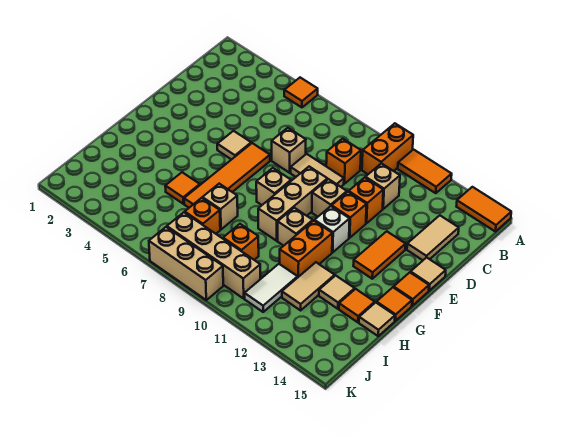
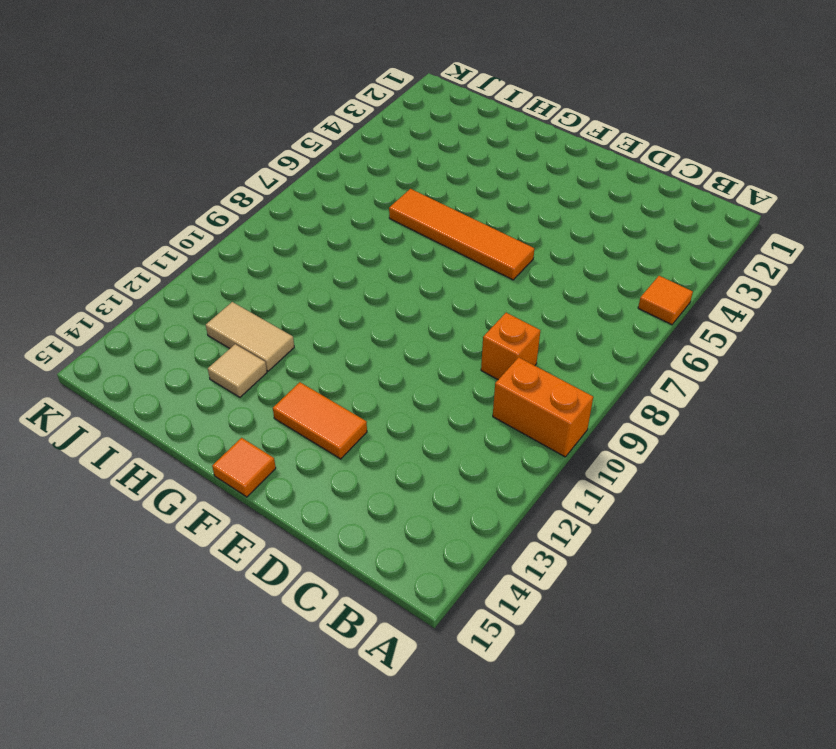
none -> orange tile A11:A12 level 1
none -> orange tile A14:A15 level 1
none -> tan brick C11 level 1
none -> tan tile C14:D14 level 1

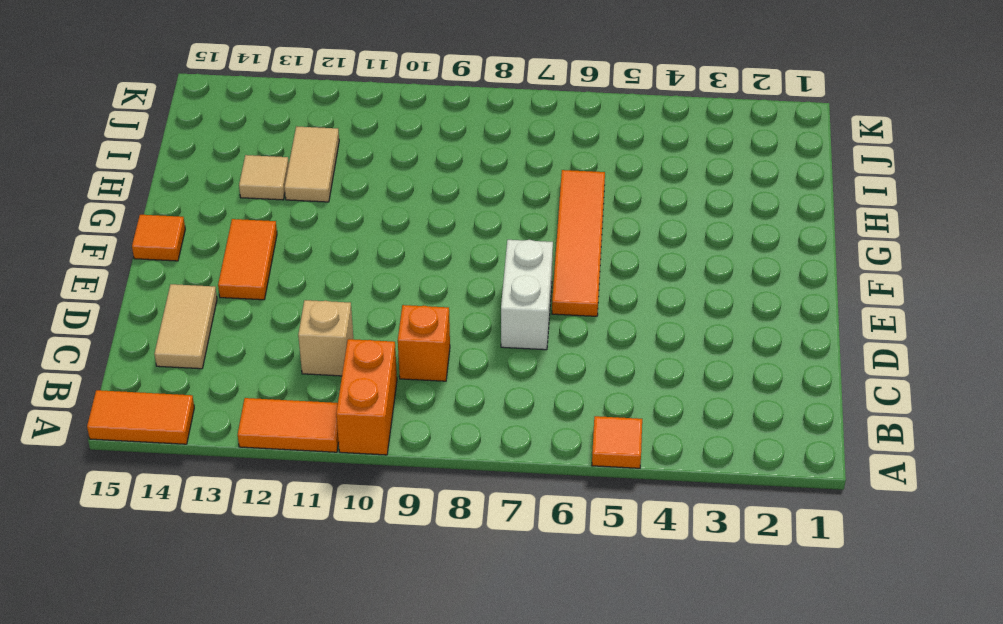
white brick D7:E7 level 1 -> tan brick D7 level 1
none -> tan tile D8:D9 level 1
none -> orange brick D11 level 1
none -> tan tile E5 level 1
none -> tan brick E9:G9 level 1

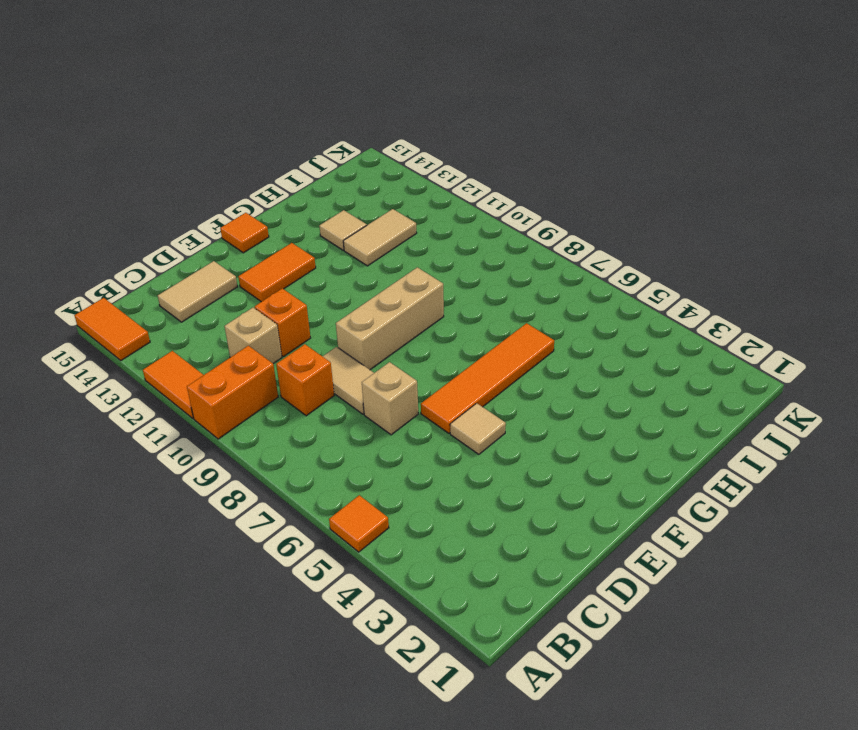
none -> tan brick E10 level 1
none -> orange brick E11 level 1
none -> tan tile E15 level 1
none -> tan brick F8 level 1

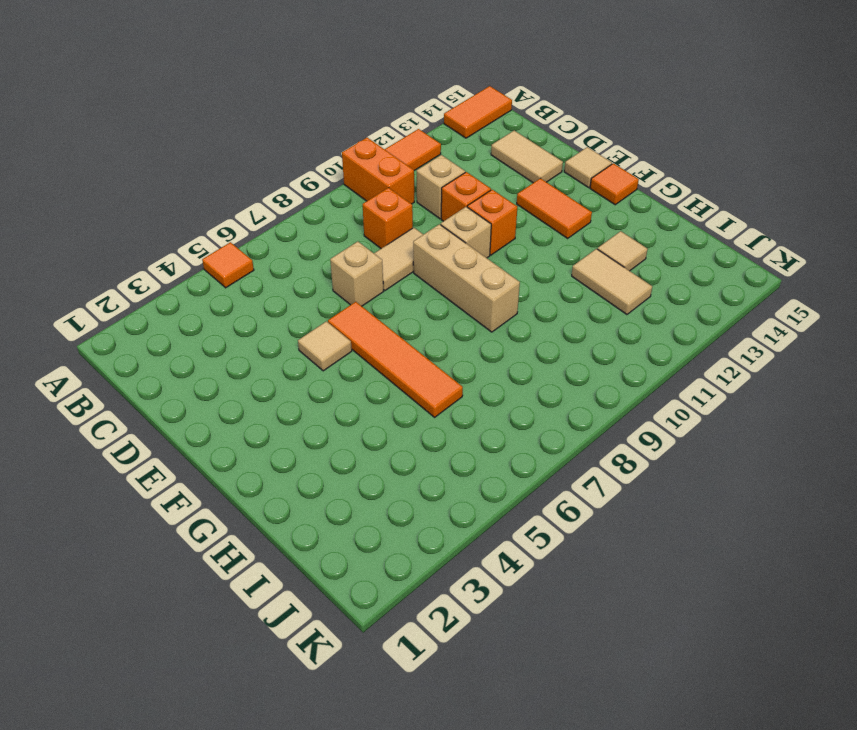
none -> tan brick F8 level 1
none -> white brick F11 level 1
none -> tan brick G10 level 1
none -> orange brick G11:H11 level 1

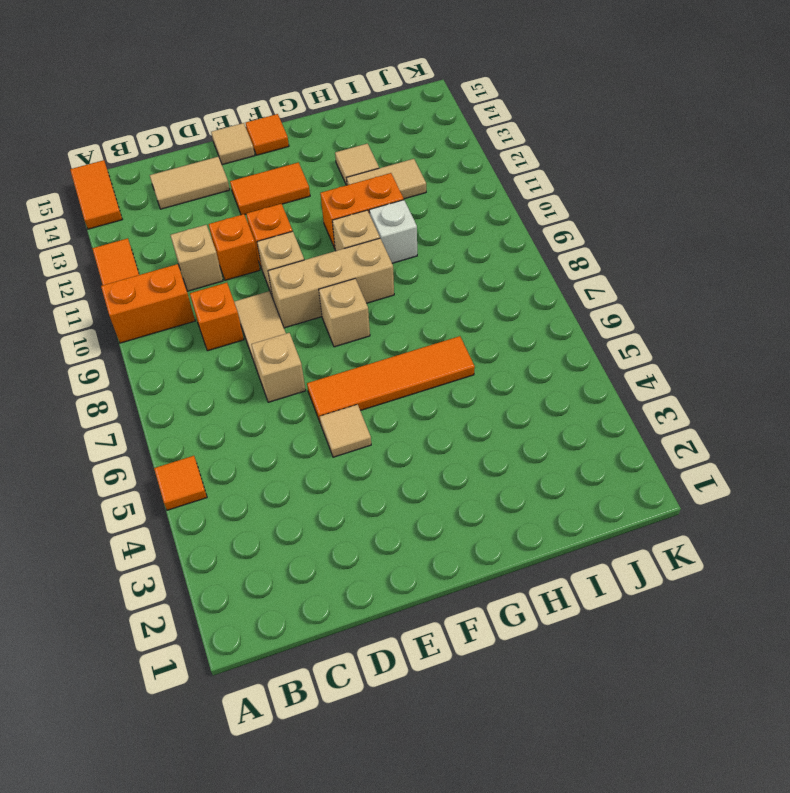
white brick H10 level 1 -> white brick F11 level 1
none -> orange tile G15 level 1
none -> orange tile H5 level 1
none -> tan brick H7 level 1
none -> orange tile H14 level 1

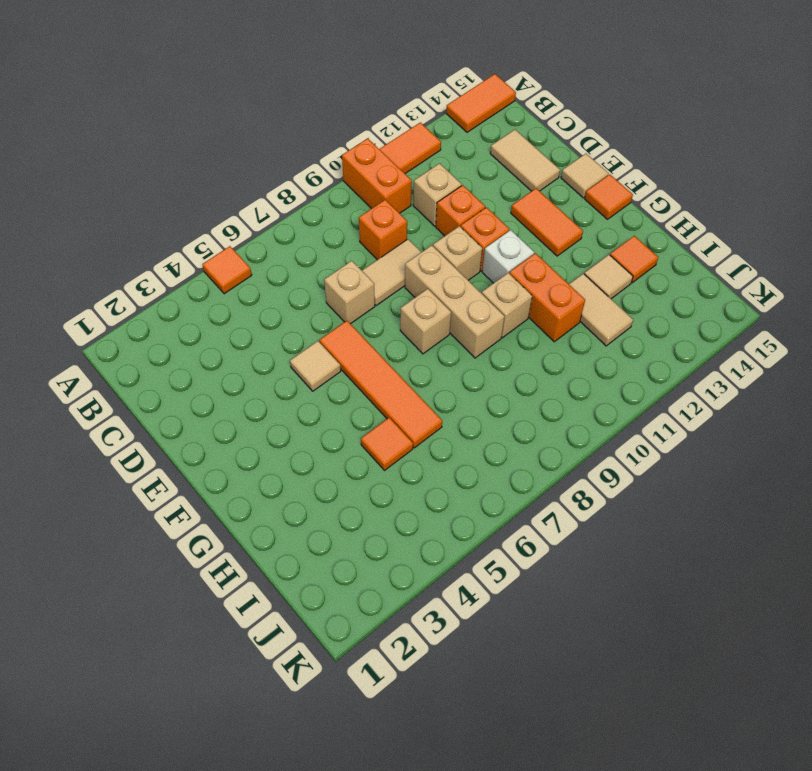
none -> orange tile G15 level 1
none -> tan brick H7 level 1
none -> tan tile H15 level 1
none -> orange brick I7 level 1

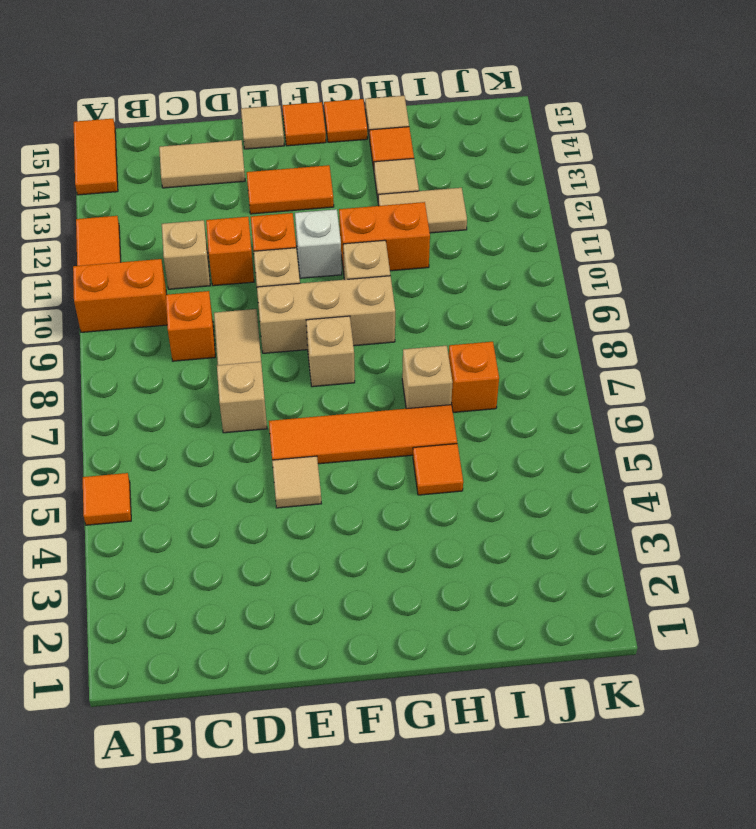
none -> orange brick I9 level 1
none -> white tile I11:J11 level 1
none -> tan brick J7:J10 level 1
none -> tan brick K7:K9 level 1

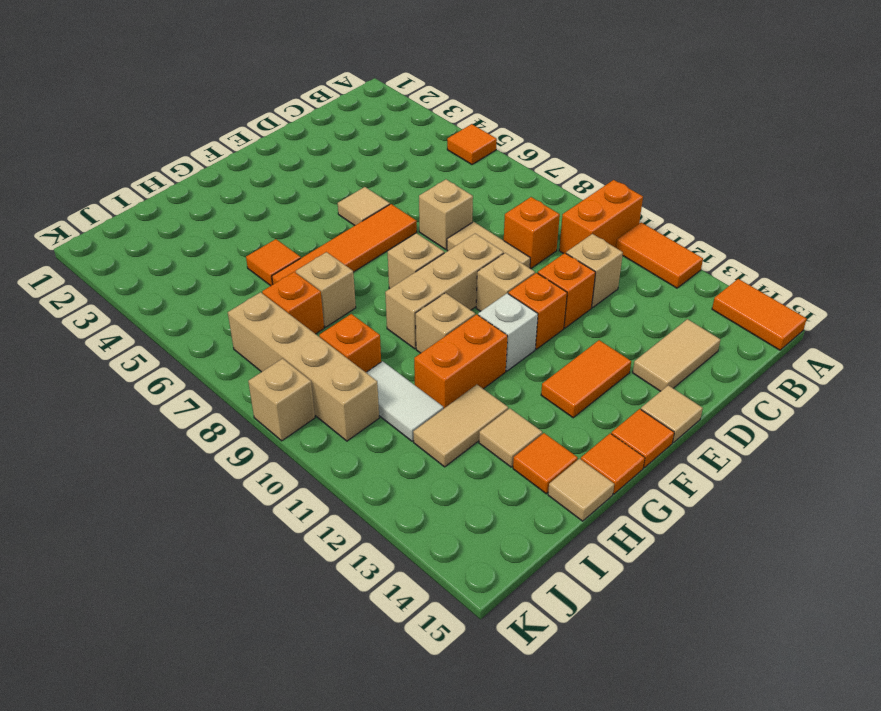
white tile I10:I11 level 1 -> white tile I11:J11 level 1
tan brick K9 level 1 -> tan brick K7:K9 level 1

